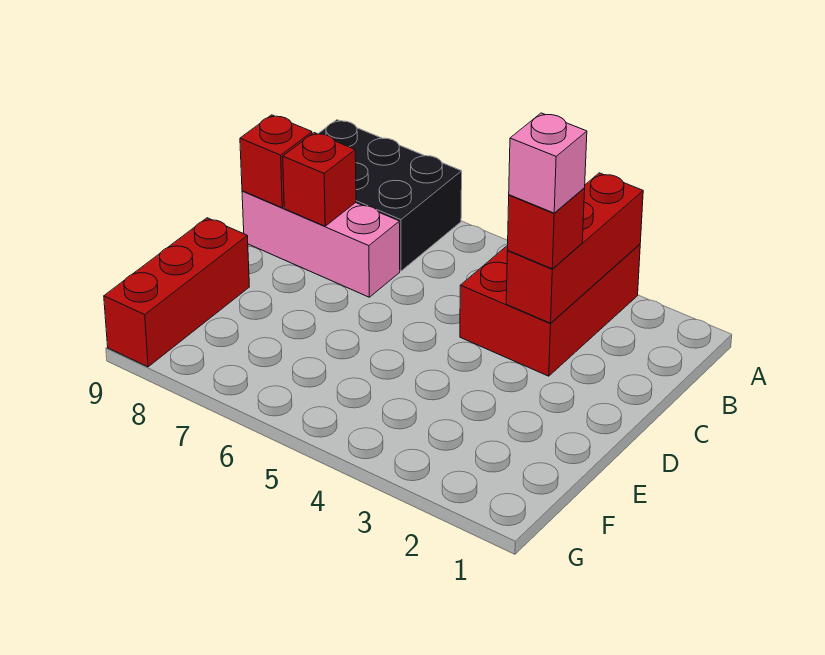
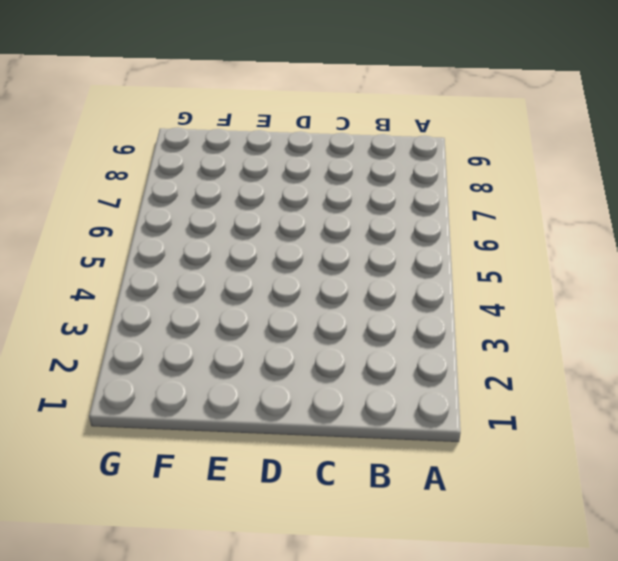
none -> red brick A3:C4 level 1
none -> black brick A7:B9 level 1

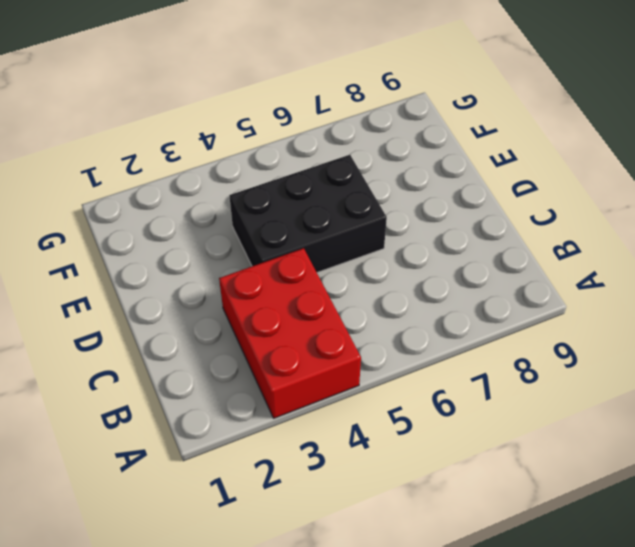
black brick D4:E6 level 1 -> black brick A7:B9 level 1
none -> pink brick C7:C9 level 1
none -> red brick E9:G9 level 1

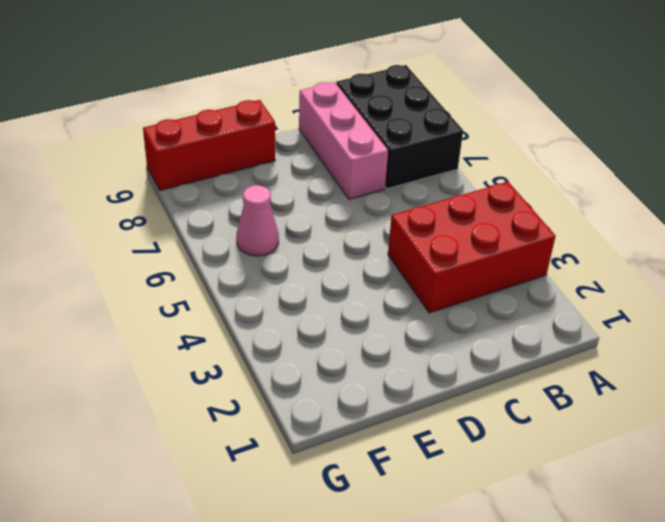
pink cone F6 level 1 -> none
none -> red brick A3:C3 level 2
none -> red brick C8 level 2

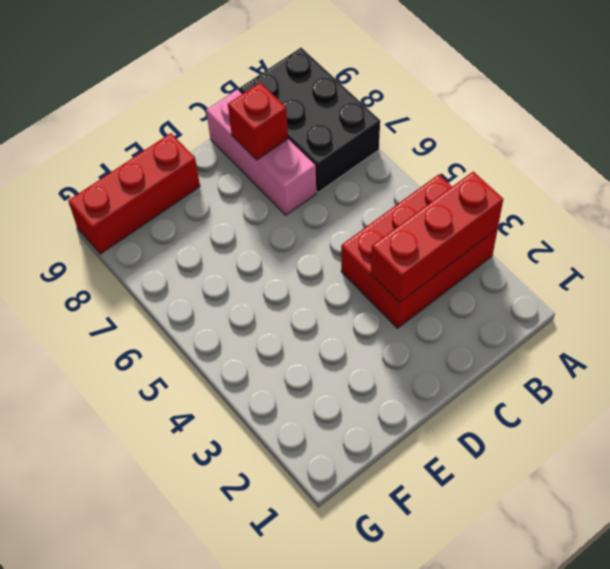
none -> red brick C9 level 2
none -> red brick C3 level 3

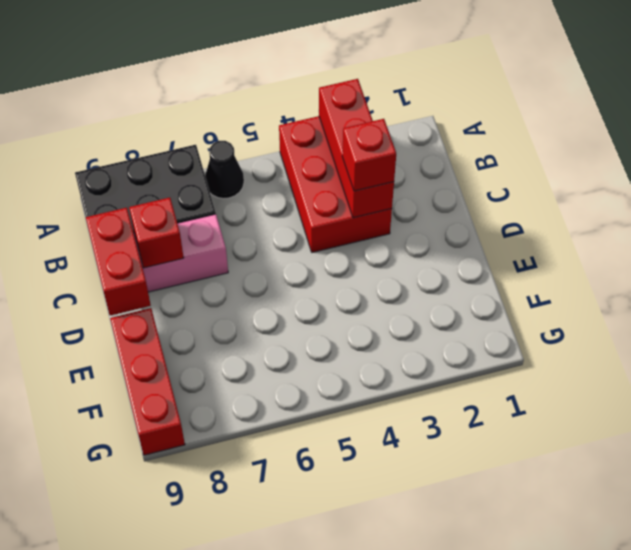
black cone A6 level 1 -> none
red brick C9:D9 level 2 -> red brick C9 level 2
none -> pink brick C3 level 4

